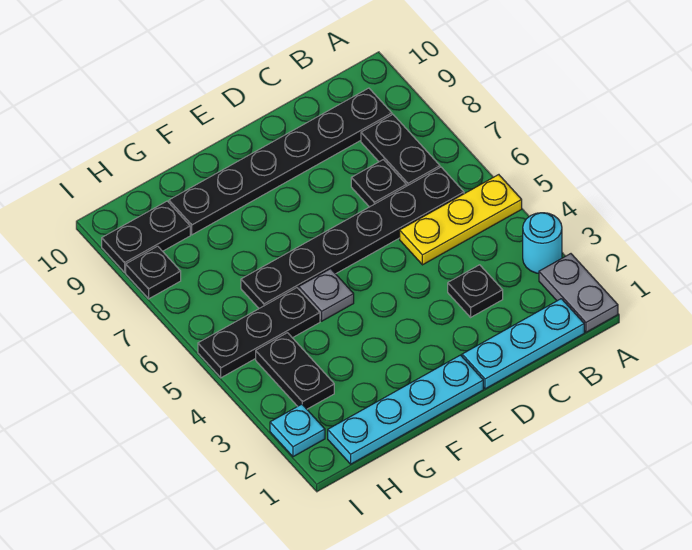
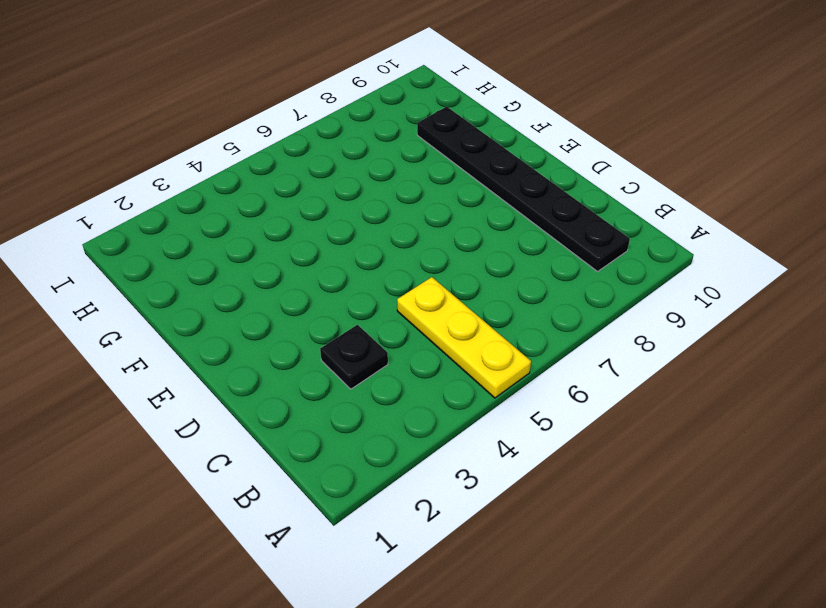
none -> grey plate A1:A2 level 1
none -> cyan round brick A3 level 1
none -> cyan plate B1:D1 level 1

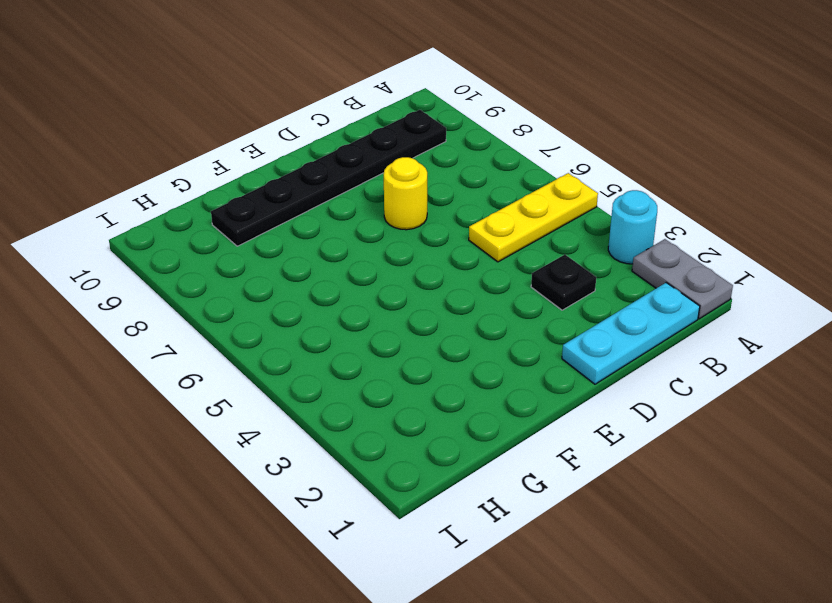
yellow round brick D7 level 1 -> none
none -> black plate B6:G6 level 1
none -> black plate B7:B8 level 1
none -> black plate C7 level 1

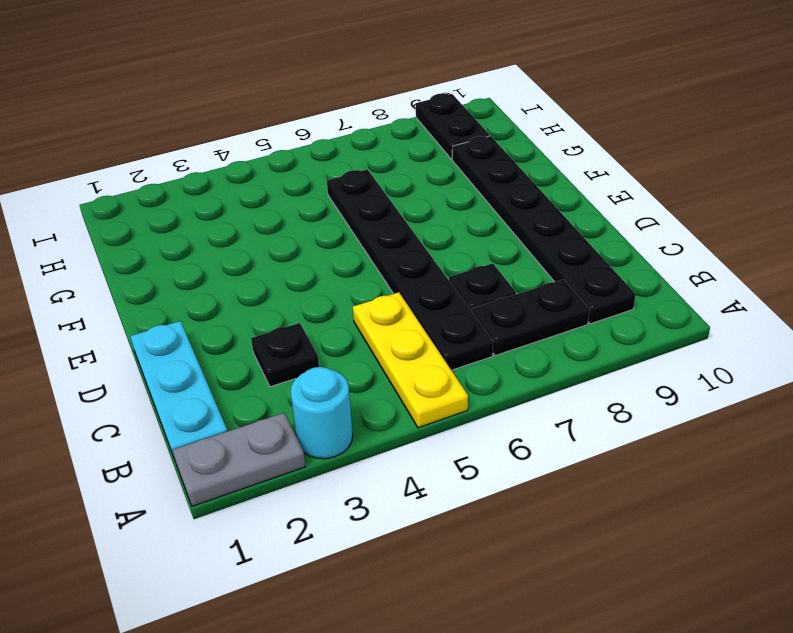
none -> cyan plate E1:H1 level 1
none -> grey plate F5 level 1
none -> black plate G5:I5 level 1

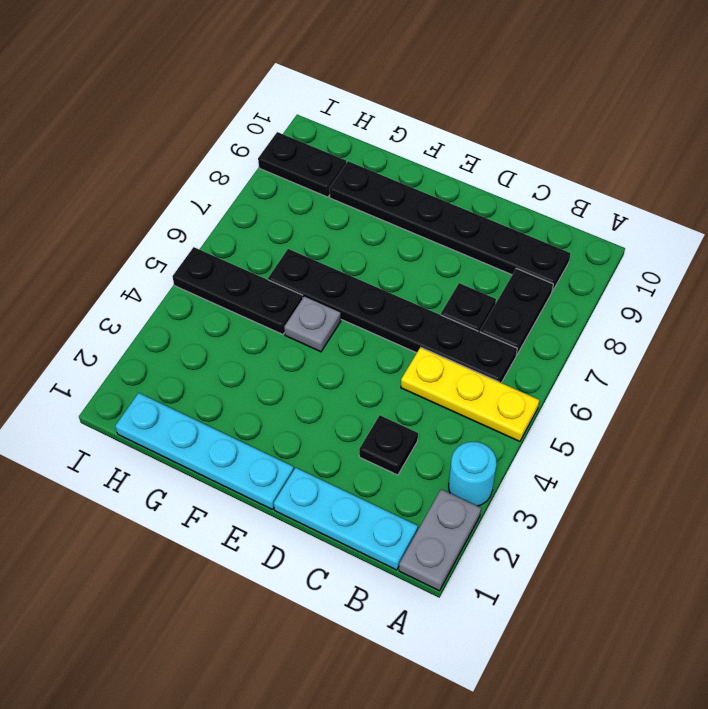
none -> black plate H3:H4 level 1
none -> cyan plate I2 level 1
none -> black plate I8 level 1

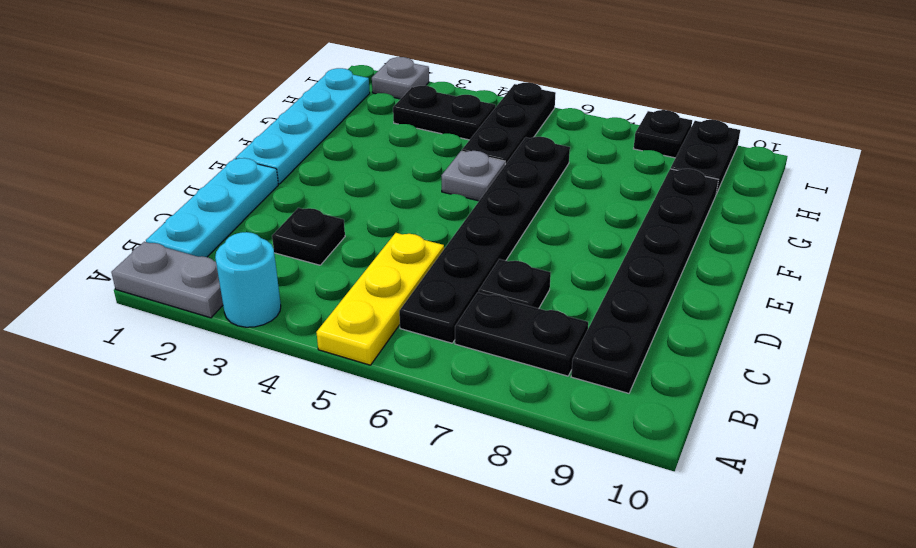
grey plate I2 level 1 -> cyan plate I2 level 1

